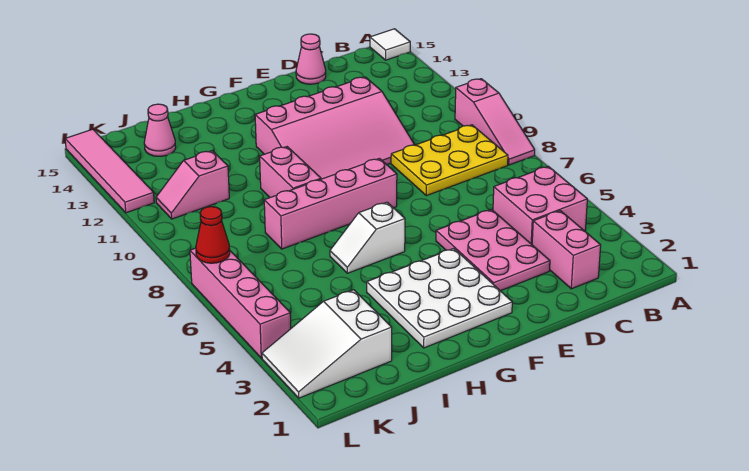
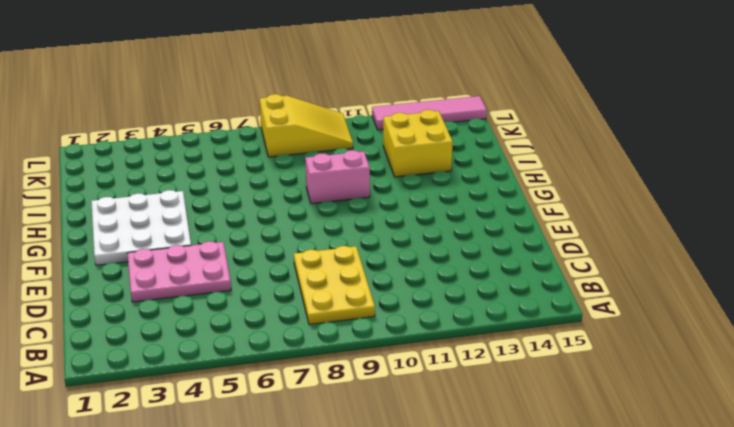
yellow brick I12:J13 level 1 -> none
yellow slope K8:L10 level 1 top 8 -> none
none -> pink slope A8:A10 level 1 top 10
none -> white tile A15 level 1
none -> pink brick B4:C5 level 1

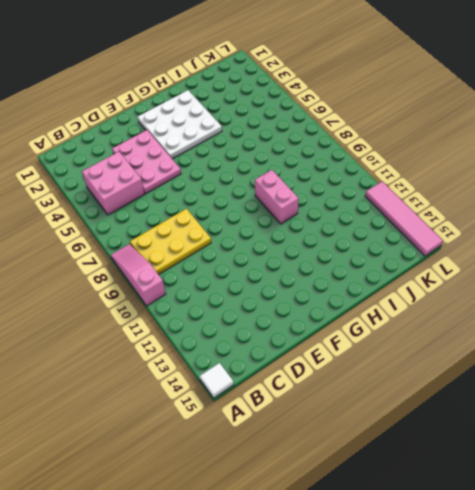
none -> pink brick C2:C3 level 1
none -> pink slope D10:G12 level 1 top 12
none -> pink cone D15 level 1

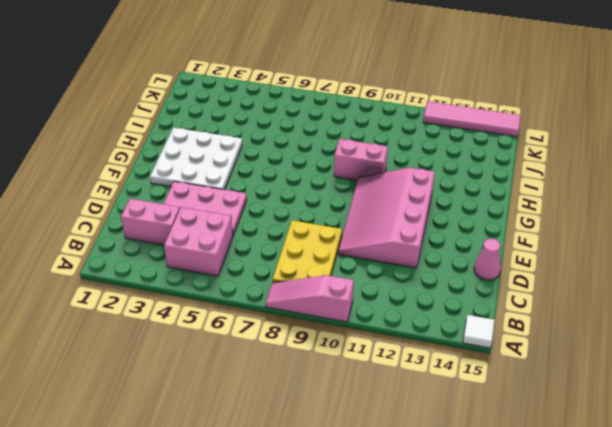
none -> pink brick F8:I8 level 1
none -> white slope G6:H6 level 1 top G
none -> white slope J2:L3 level 1 top J

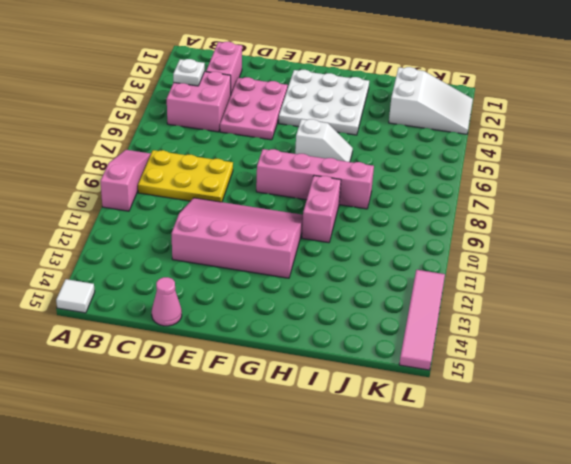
white plate B4 level 2 -> none
none -> pink slope J11:K11 level 1 top J
none -> pink cone J14 level 1
none -> pink brick L4:L7 level 1

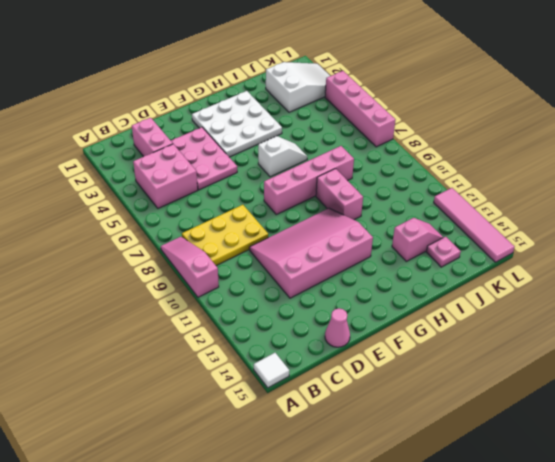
pink slope I13:J13 level 1 top I -> pink slope J11:K11 level 1 top J
pink plate J14 level 1 -> pink cone J14 level 1
none -> red cone L7 level 2

